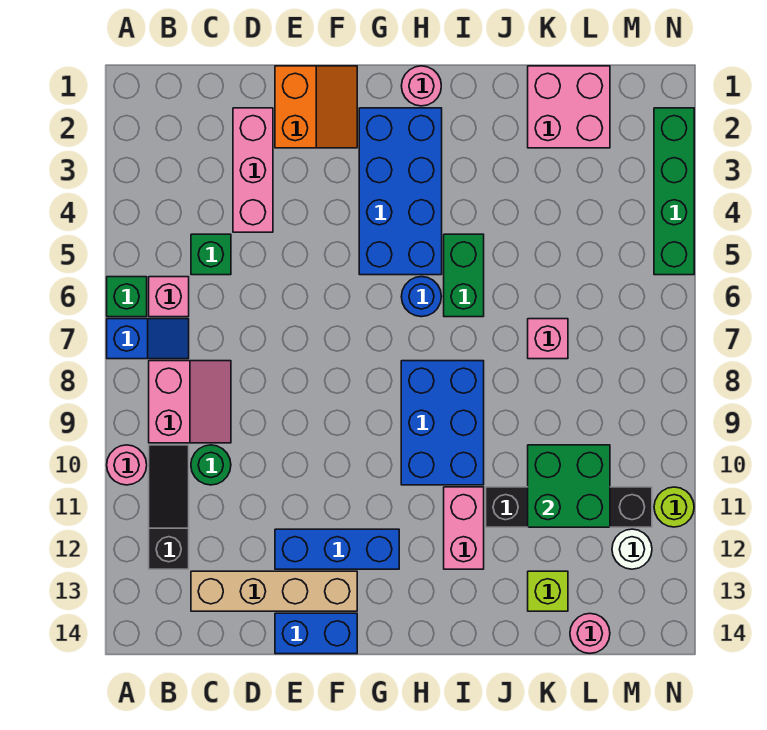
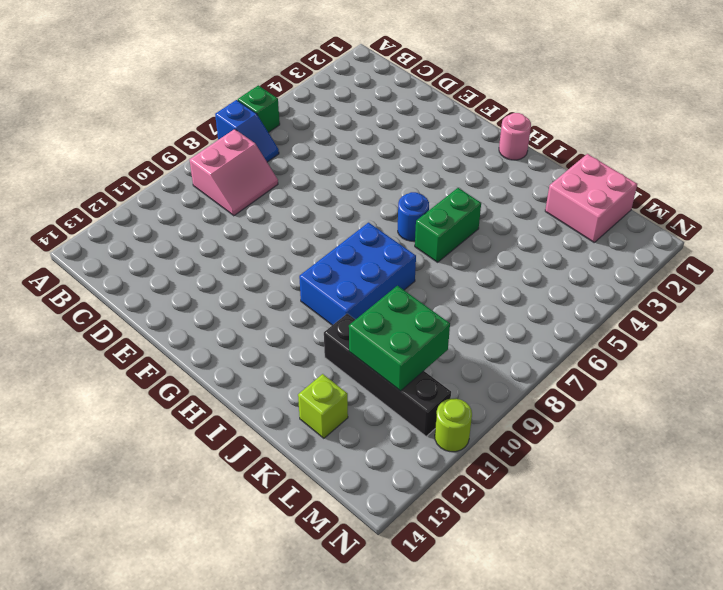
none -> pink round brick A10 level 1
none -> pink brick B6 level 1
none -> black slope B10:B12 level 1 top 12

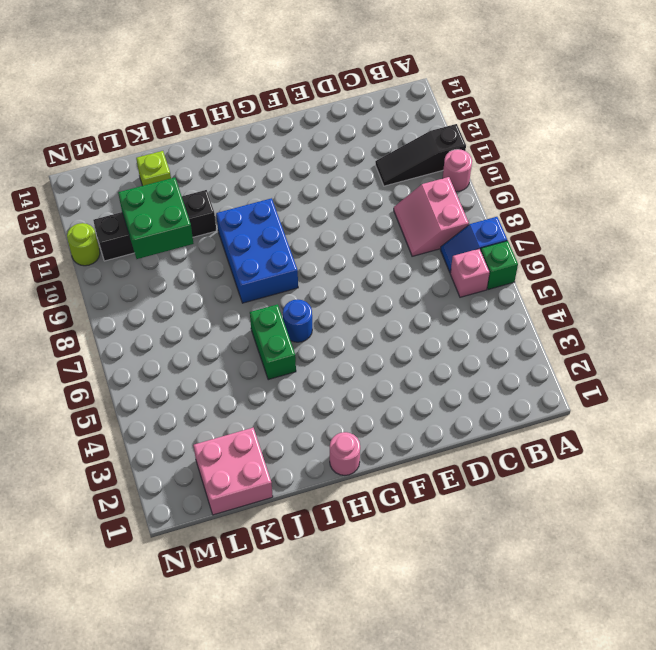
black slope A11:C11 level 1 top A -> black slope B10:B12 level 1 top 12
none -> green brick C5 level 1
none -> green round brick C10 level 1
none -> tan brick C13:F13 level 1

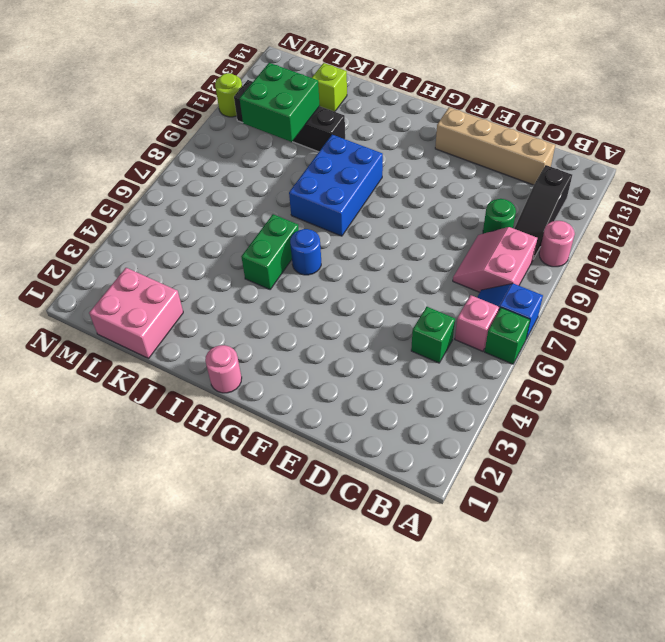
none -> pink brick D2:D4 level 1
none -> orange slope E1:F2 level 1 top E
none -> blue brick E12:G12 level 1

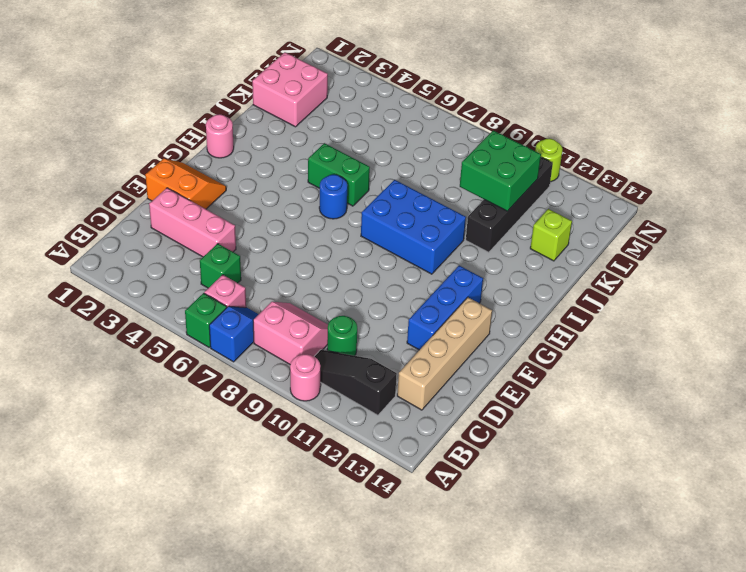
none -> blue brick E14:F14 level 1
none -> blue brick G2:H5 level 1
none -> pink brick I11:I12 level 1

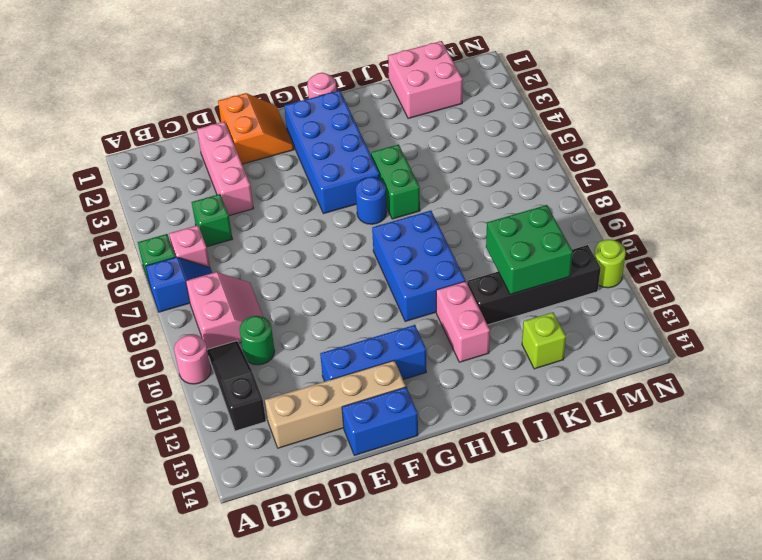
none -> pink brick K7 level 1
none -> pink round brick L14 level 1
none -> white round brick M12 level 1

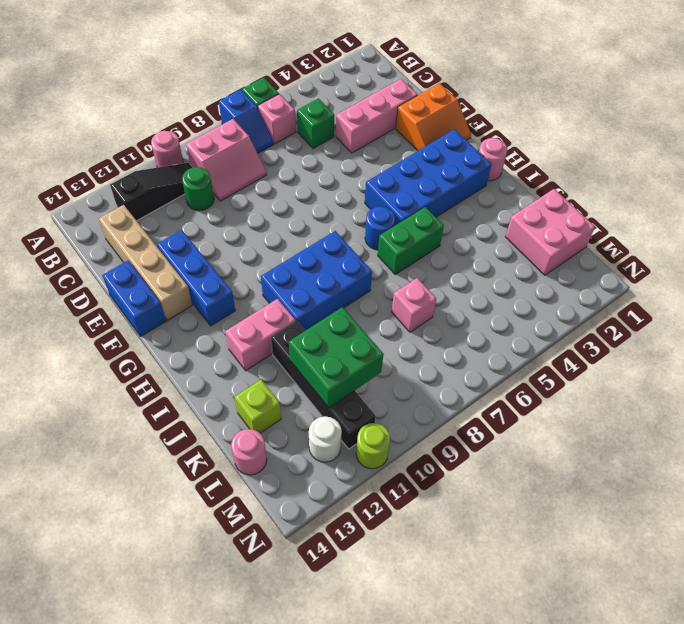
none -> green brick N2:N5 level 1

